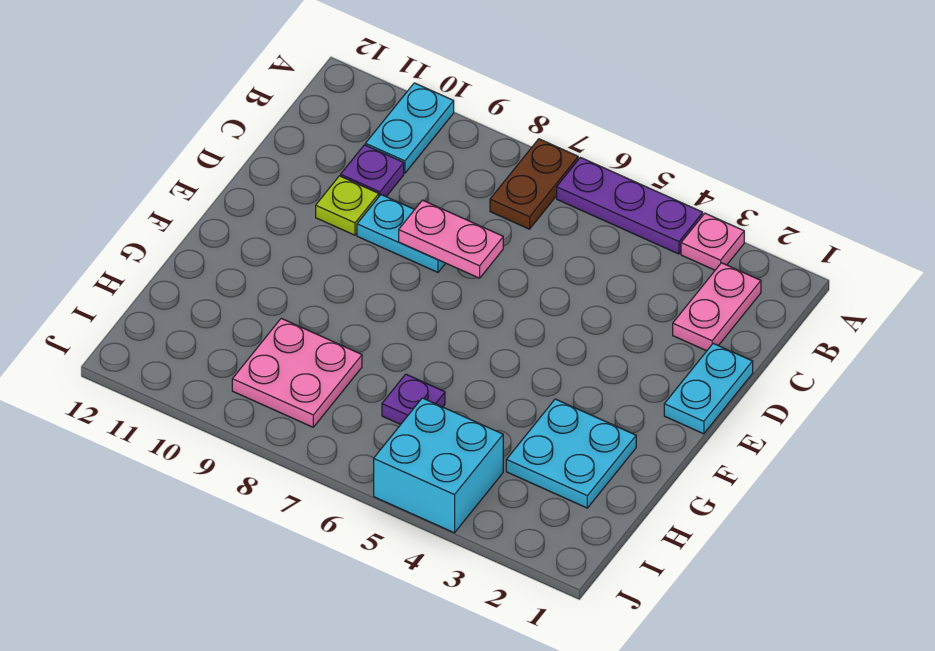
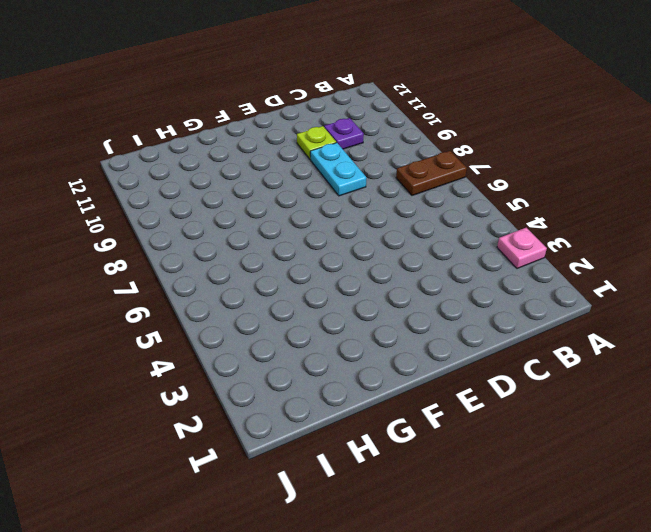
none -> purple plate A4:A6 level 1
none -> cyan plate A10:B10 level 1
none -> pink plate B2:C2 level 1

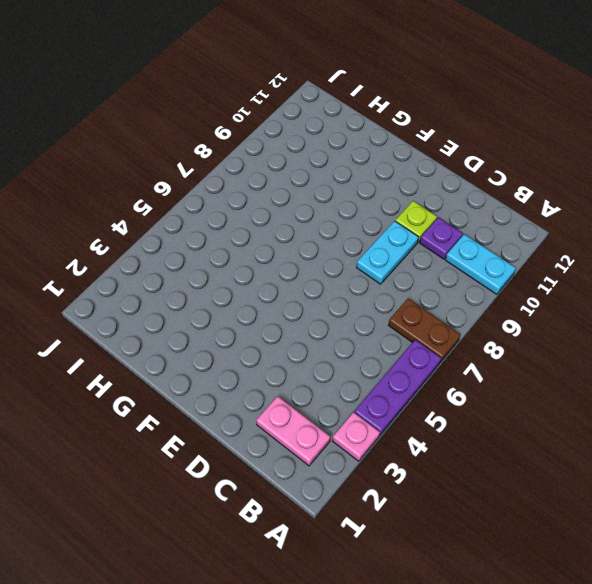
none -> cyan plate D1:E1 level 1
none -> cyan plate G2:H3 level 1
none -> purple plate H6 level 1

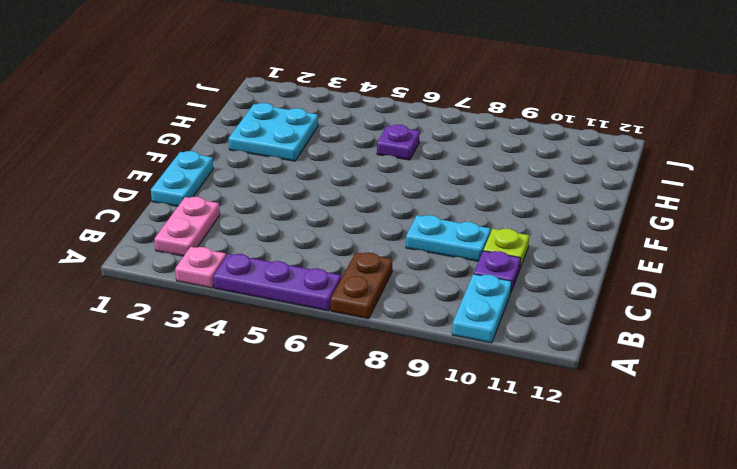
none -> pink plate H8:I9 level 1
none -> cyan brick I4:J5 level 1
none -> pink plate D7:D8 level 2

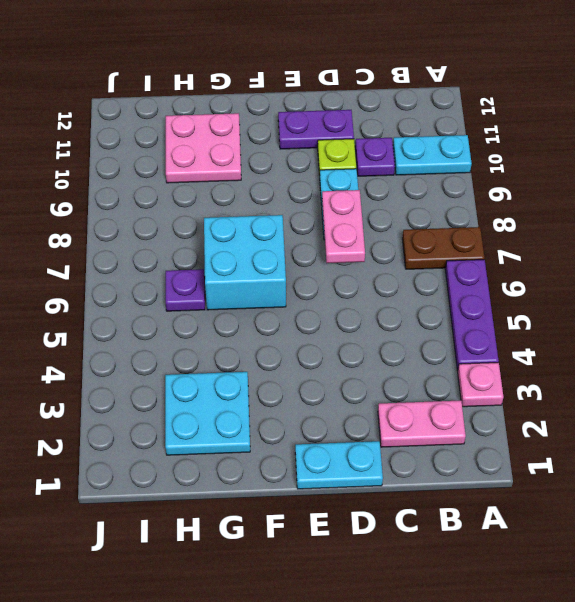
purple plate D11:E11 level 1 -> none
cyan brick F6:G7 level 1 -> cyan brick I4:J5 level 1
pink plate G10:H11 level 1 -> pink plate H8:I9 level 1

